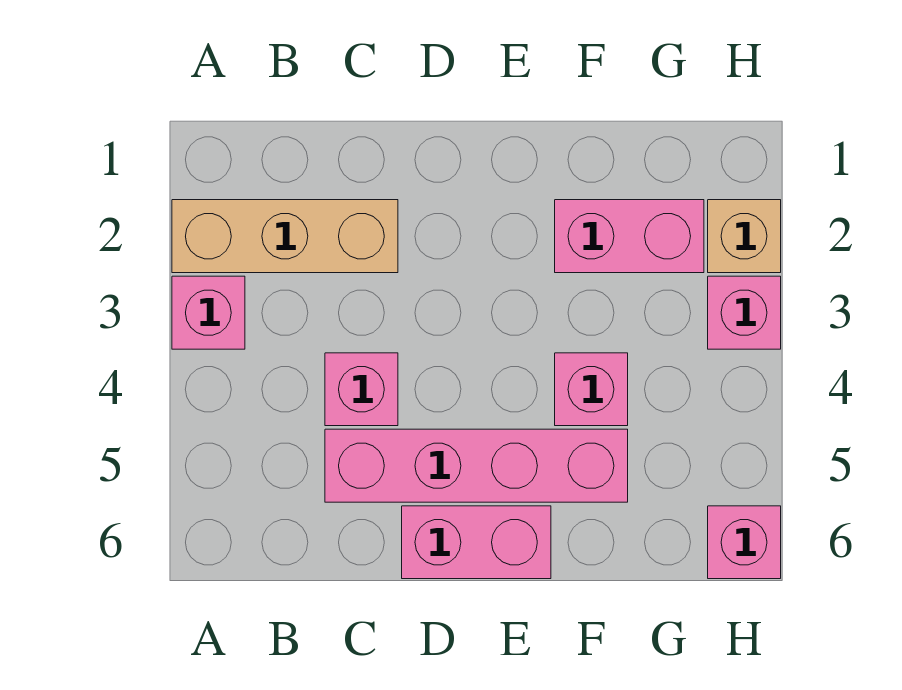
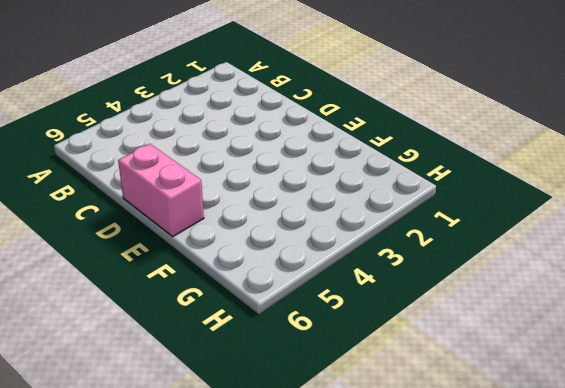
none -> tan brick A2:C2 level 1
none -> pink brick A3 level 1

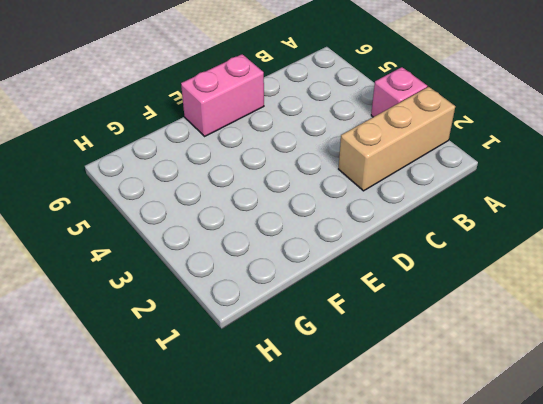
none -> pink brick C4 level 1
none -> pink brick C5:F5 level 1

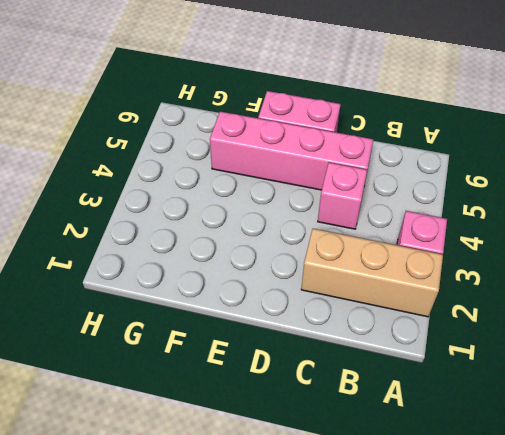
none -> pink brick F2:G2 level 1
none -> pink brick F4 level 1

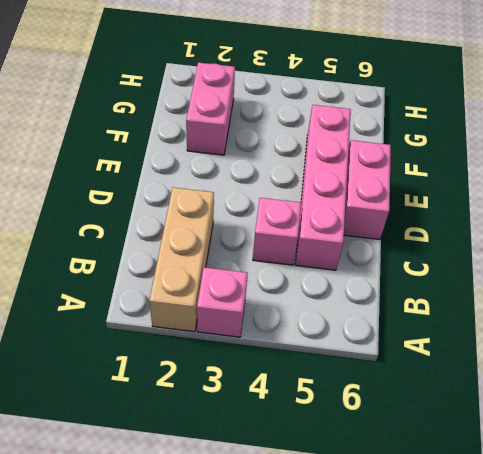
none -> pink brick F4 level 1
none -> tan brick H2 level 1

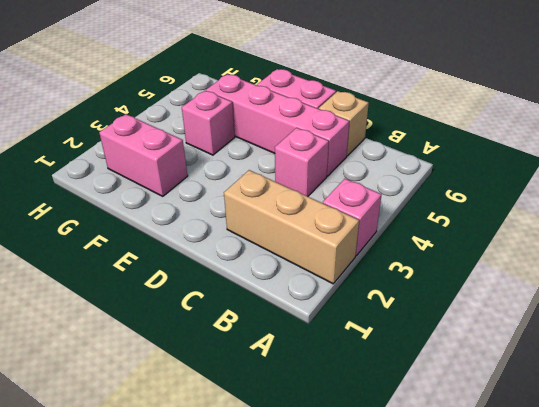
tan brick C6 level 1 -> tan brick H2 level 1
none -> pink brick H3 level 1
none -> pink brick H6 level 1

